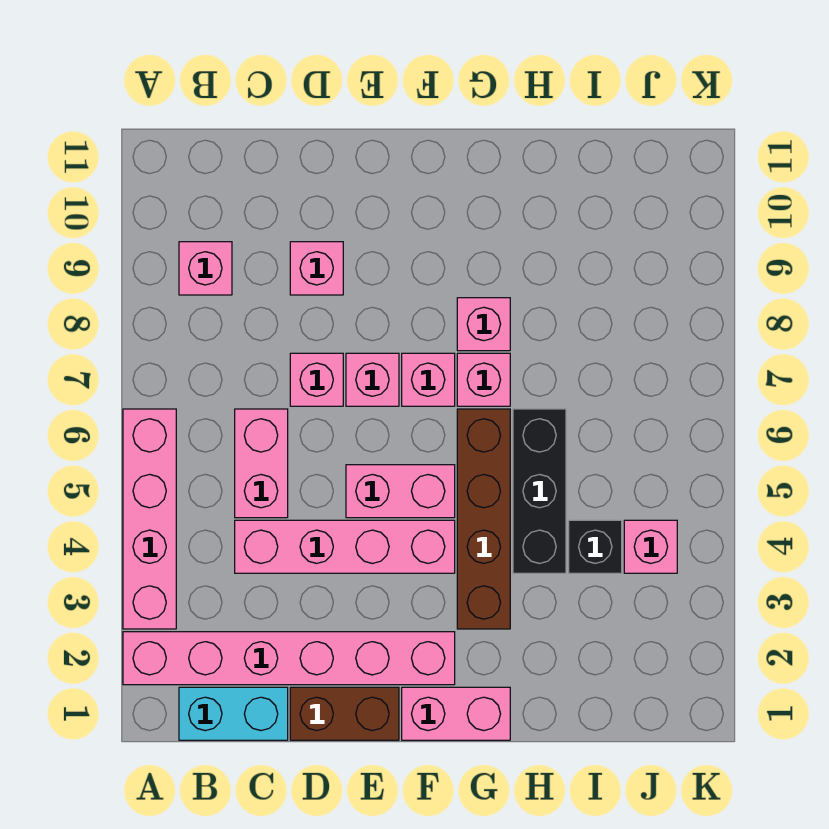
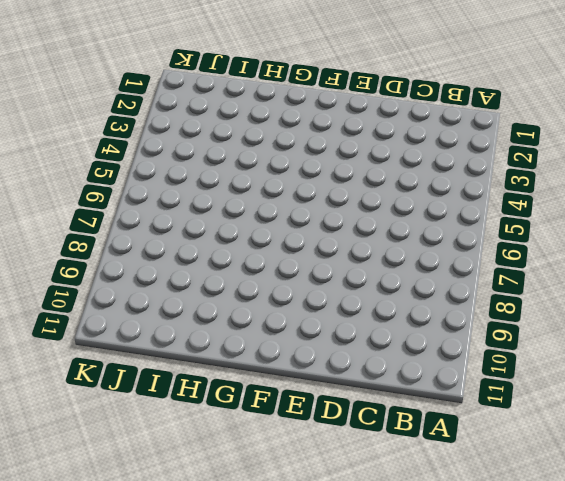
none -> pink brick A2:F2 level 1
none -> pink brick A3:A6 level 1
none -> cyan brick B1:C1 level 1

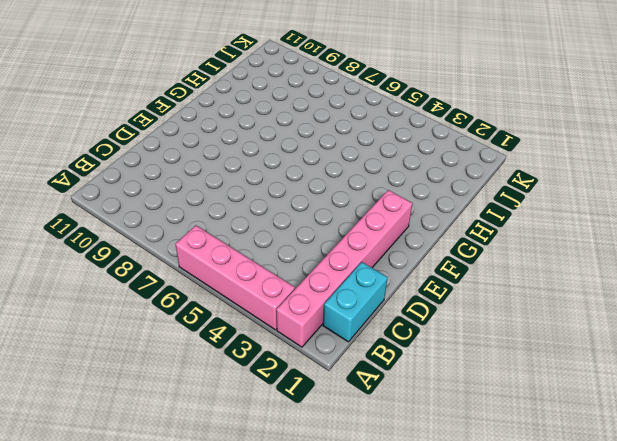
none -> pink brick B9 level 1
none -> pink brick C4:F4 level 1
none -> pink brick C5:C6 level 1

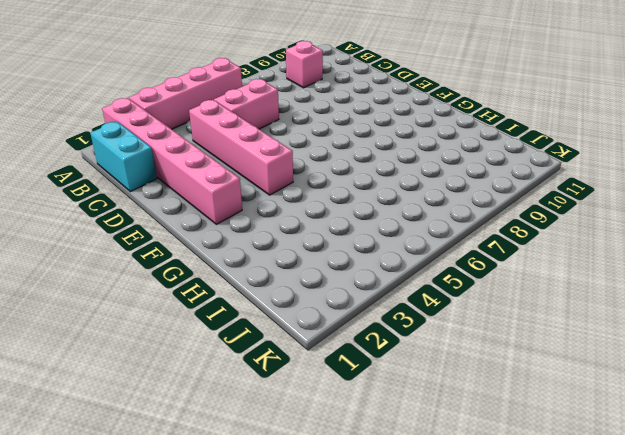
none -> brown brick D1:E1 level 1
none -> pink brick D7 level 1
none -> pink brick D9 level 1

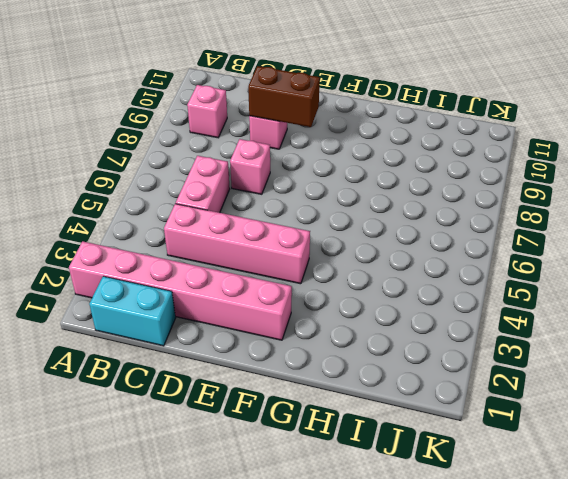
brown brick D9:E9 level 2 -> brown brick D1:E1 level 1
none -> pink brick A3:A6 level 1
none -> pink brick E5:F5 level 1
none -> pink brick E7 level 1

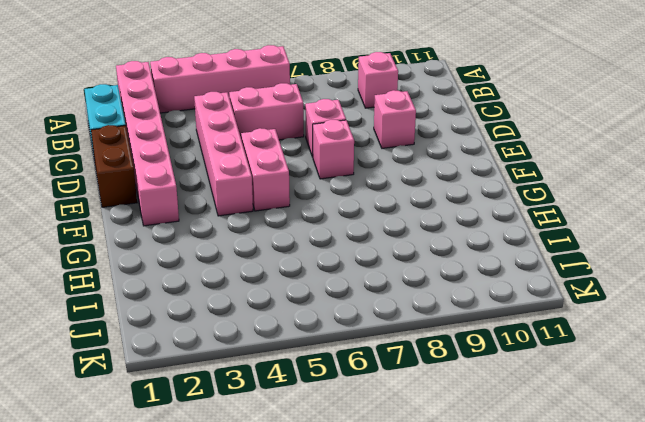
none -> pink brick F1:G1 level 1
none -> pink brick F7 level 1
none -> brown brick G3:G6 level 1

